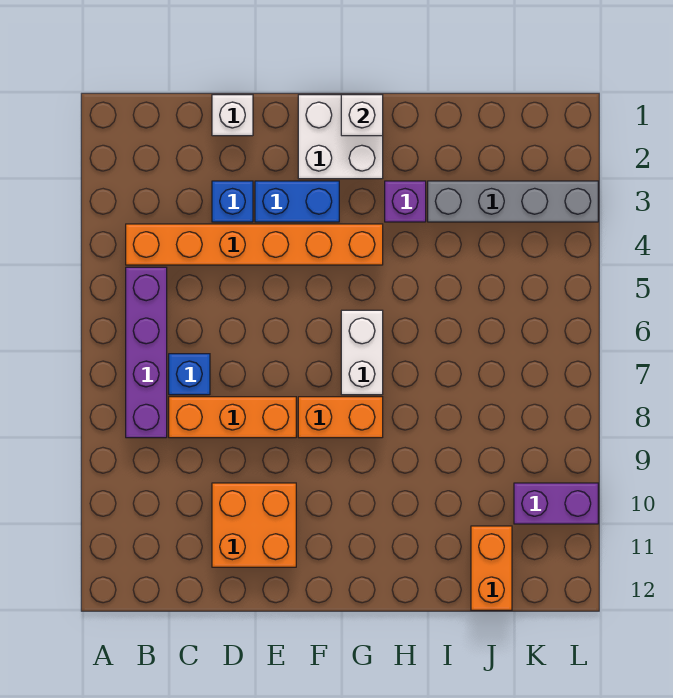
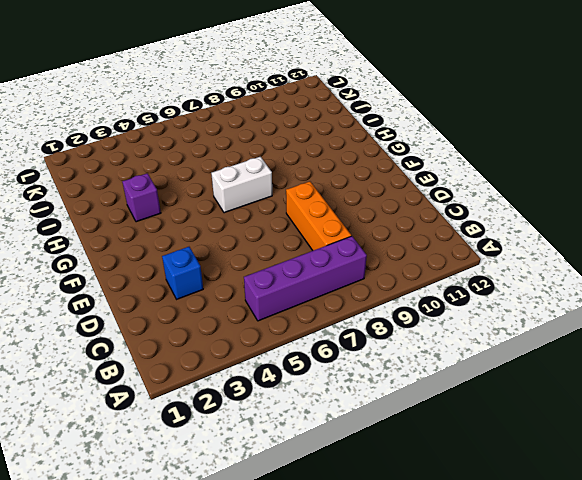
none -> orange brick B4:G4 level 1
none -> blue brick C7 level 1
none -> white brick D1 level 1

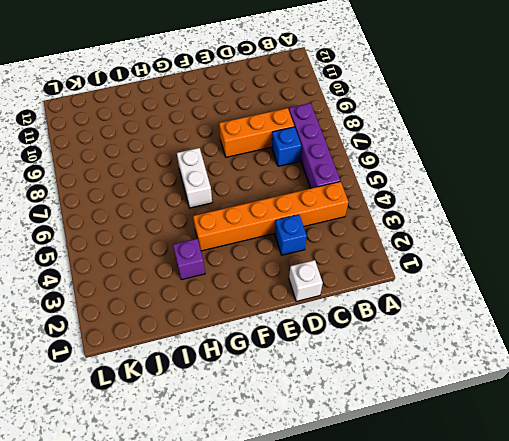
none -> orange brick D10:E11 level 1
none -> blue brick E3:F3 level 1
none -> white brick F1:G2 level 1

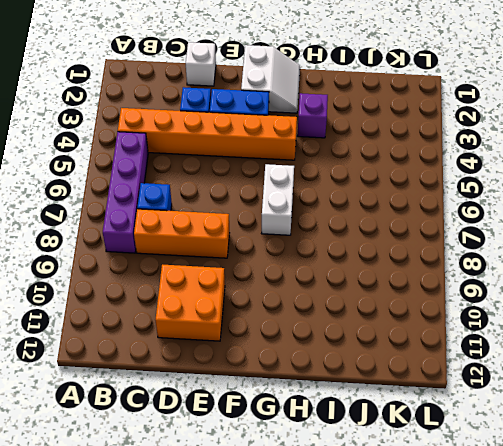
white slope F1:G2 level 1 top F -> white brick F1:G2 level 1
none -> orange brick F8:G8 level 1
none -> grey brick I3:L3 level 1
none -> orange brick J11:J12 level 1

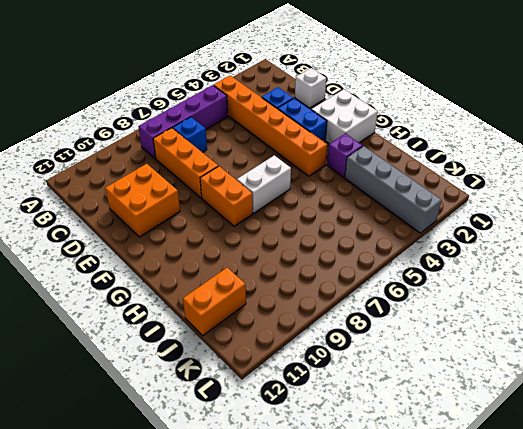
none -> purple brick K10:L10 level 1
none -> white brick G1 level 2

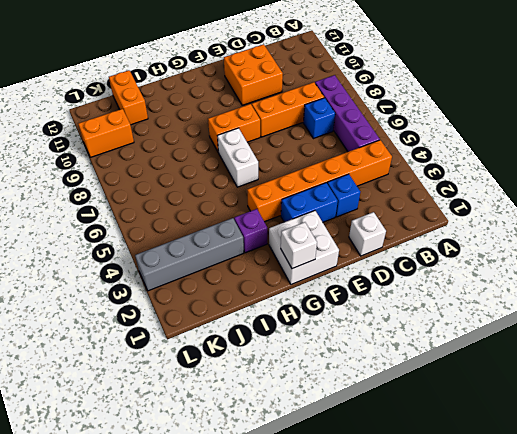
orange brick K10:L10 level 1 -> purple brick K10:L10 level 1

